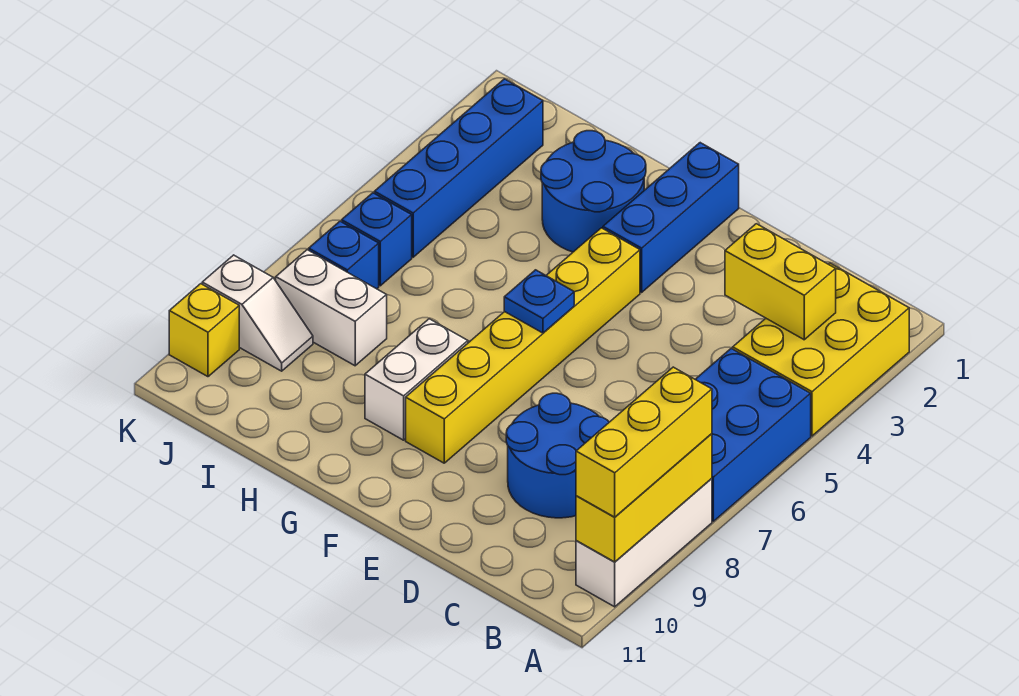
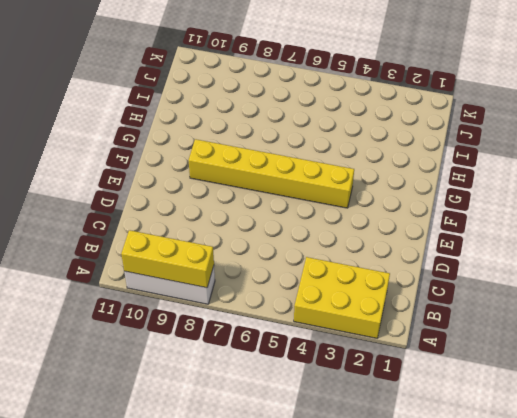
none -> blue brick A5:B7 level 1
none -> blue round brick C8:D9 level 1
none -> blue brick F1:F3 level 1

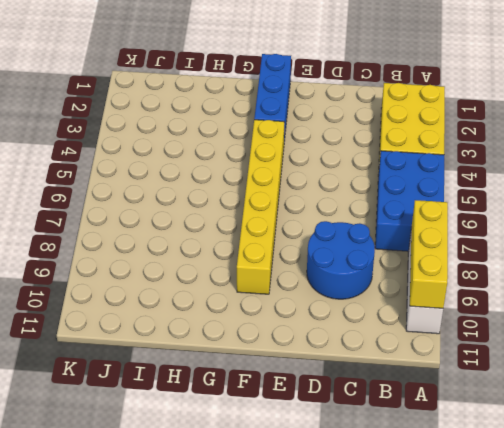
none -> blue round brick G2:H3 level 1
none -> white brick G8:G9 level 1
none -> white brick I8:J8 level 1

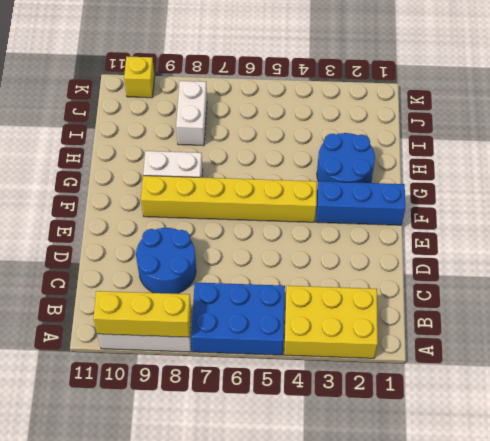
none -> blue brick J2:J5 level 1
none -> blue brick J6 level 1
none -> blue brick J7 level 1

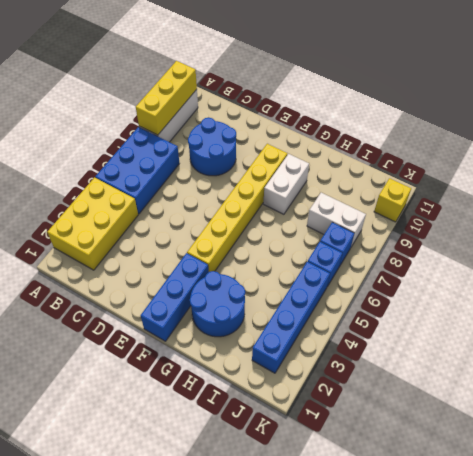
none -> white slope J9:K9 level 1 top K
none -> yellow brick B3:C3 level 2
none -> blue plate F6 level 2

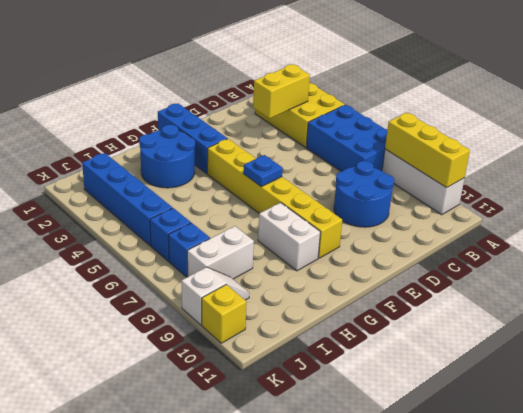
none -> yellow brick A8:A10 level 3

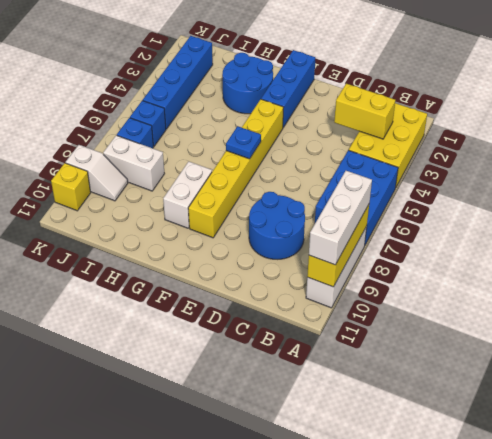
white brick A8:A10 level 3 -> yellow brick A8:A10 level 3

